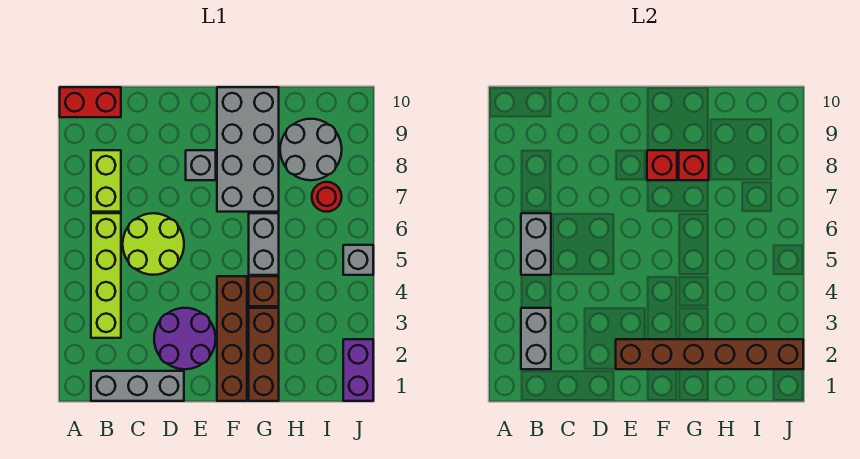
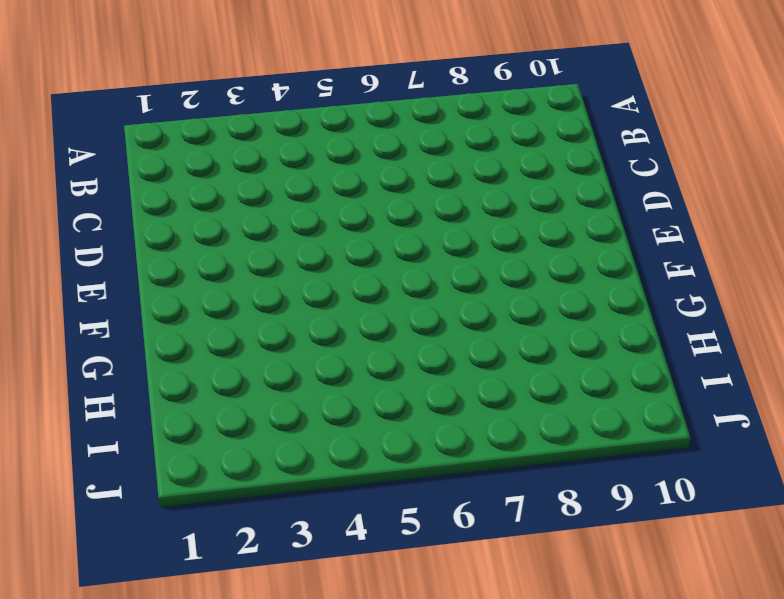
none -> red brick A10:B10 level 1
none -> grey brick B1:D1 level 1
none -> lime brick B3:B6 level 1

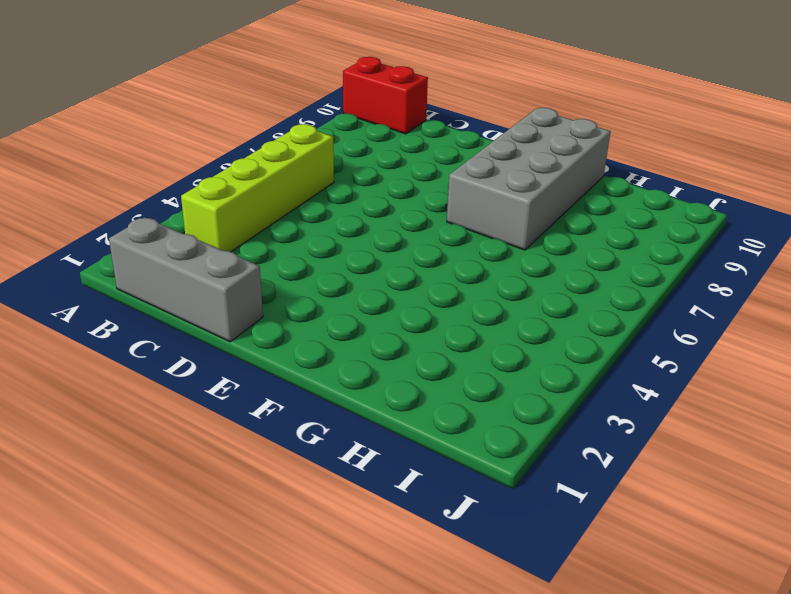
none -> lime brick B7:B8 level 1
none -> lime round brick C5:D6 level 1
none -> purple round brick D2:E3 level 1

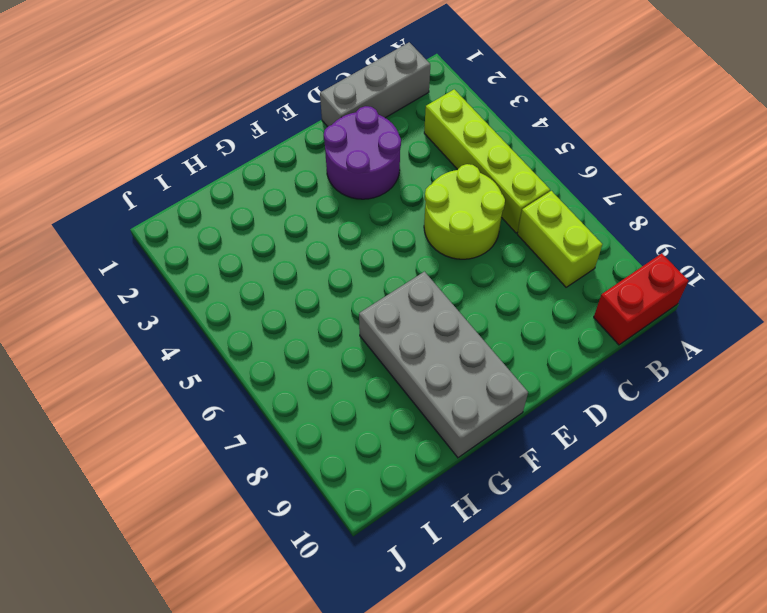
none -> grey brick E8 level 1
none -> brown brick F1:F4 level 1
none -> brown brick G1:G3 level 1

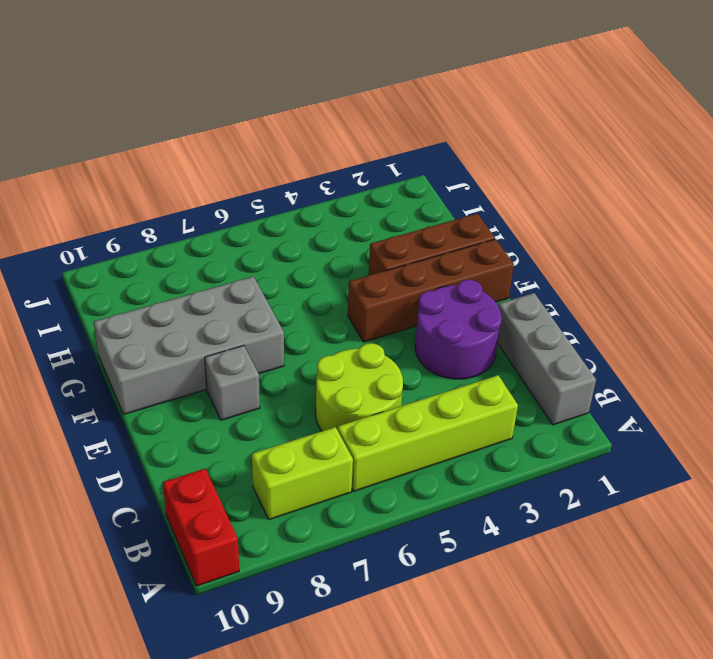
none -> brown brick G4 level 1
none -> grey brick G5:G6 level 1
none -> grey round brick H8:I9 level 1

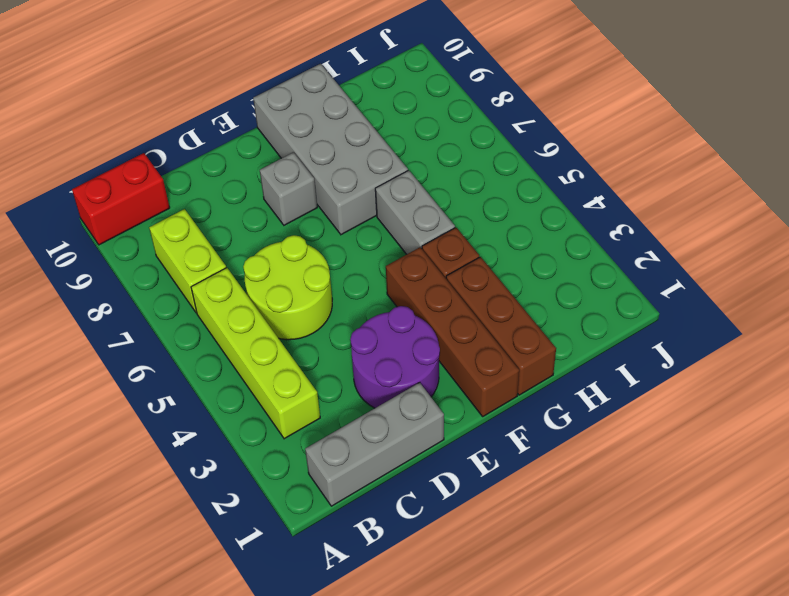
none -> grey round brick H8:I9 level 1
none -> red round brick I7 level 1
none -> purple brick J1:J2 level 1

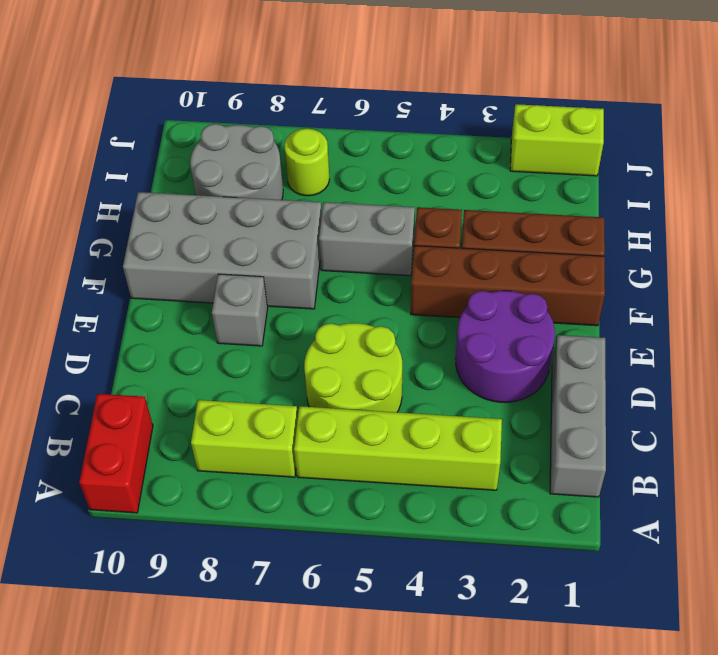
lime round brick I7 level 1 -> red round brick I7 level 1
lime brick J1:J2 level 1 -> purple brick J1:J2 level 1
none -> grey brick J5 level 1
none -> grey brick B2:B3 level 2
none -> grey brick B5:B6 level 2

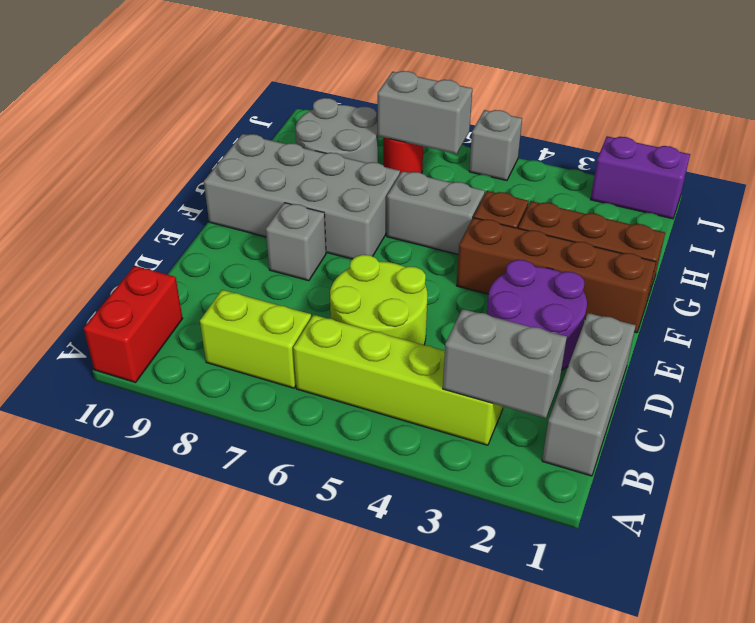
grey brick I6:I7 level 2 -> grey brick B5:B6 level 2
none -> brown brick E2:J2 level 2
none -> red brick F8 level 2
none -> red brick G8 level 2

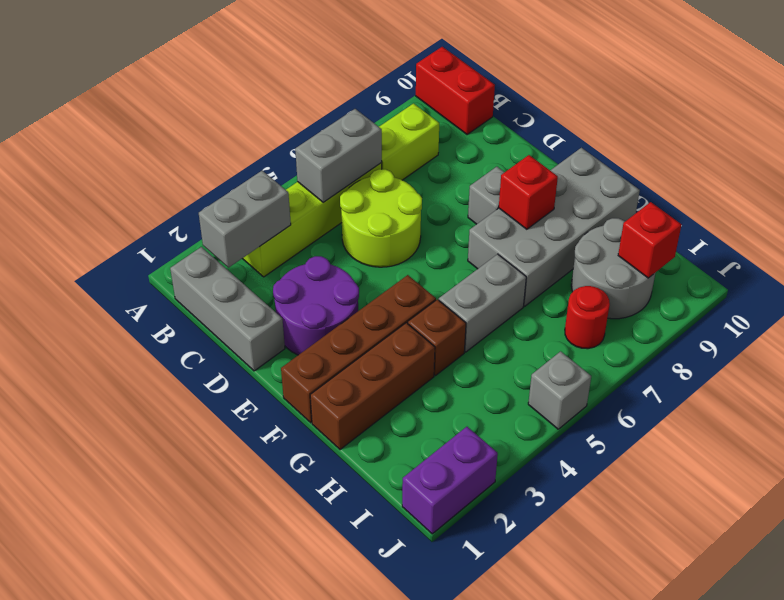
red brick I9 level 2 -> red brick G8 level 2
none -> brown brick E2:J2 level 2

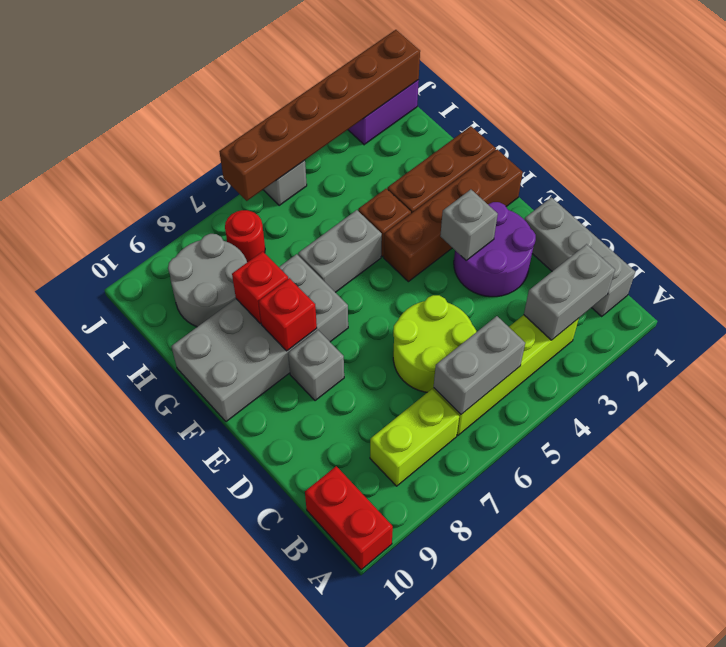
grey brick E3 level 2 -> none
brown brick J1:J6 level 2 -> brown brick E2:J2 level 2

